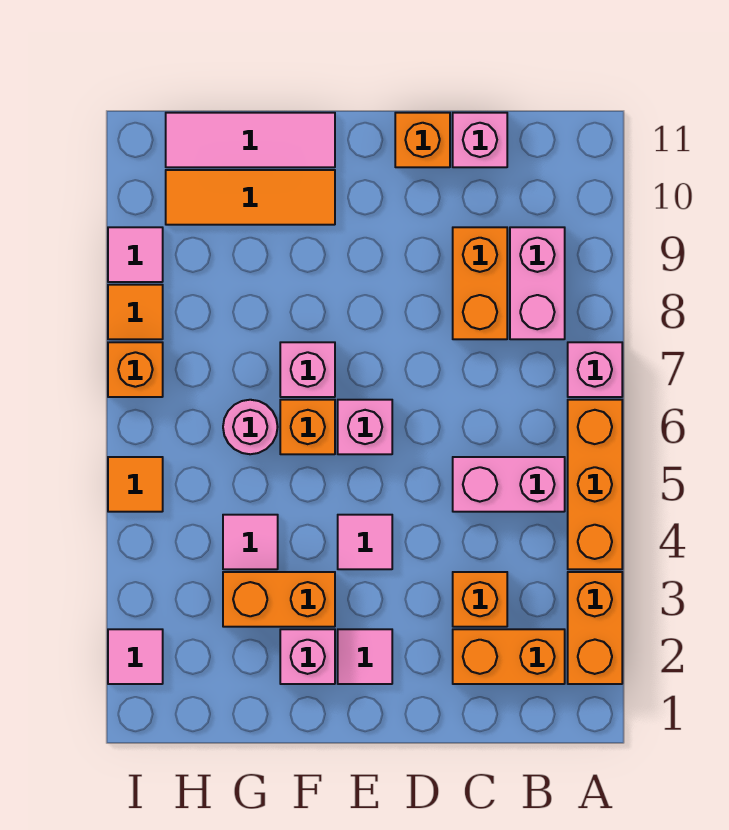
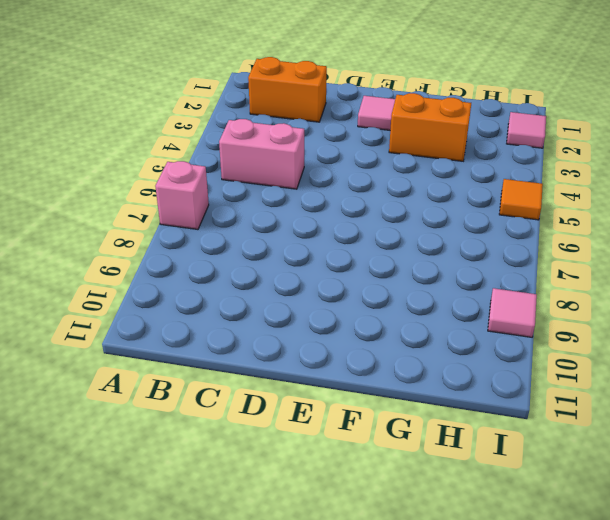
none -> orange brick A2:A3 level 1
none -> orange brick A4:A6 level 1
none -> pink brick B8:B9 level 1

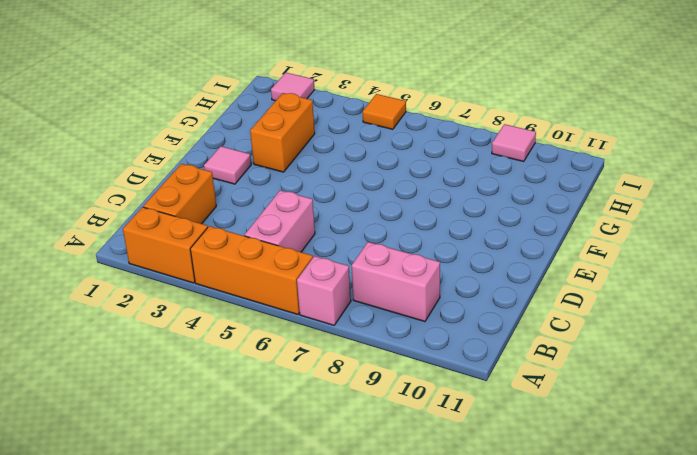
none -> orange brick C3 level 1
none -> orange brick C8:C9 level 1
none -> pink brick C11 level 1

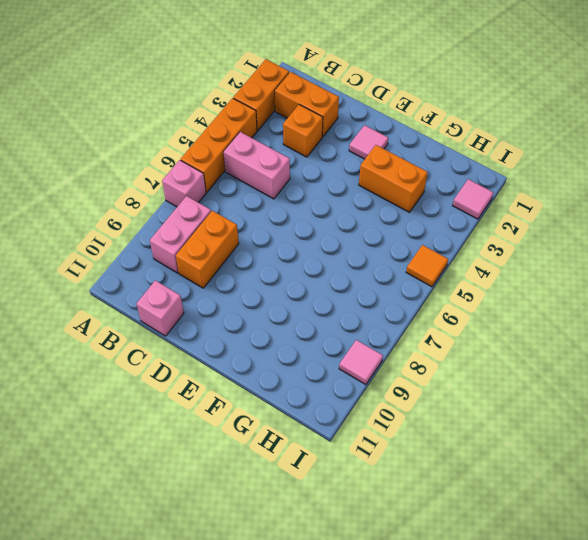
none -> orange brick D11 level 1
none -> pink tile E4 level 1
none -> pink brick E6 level 1

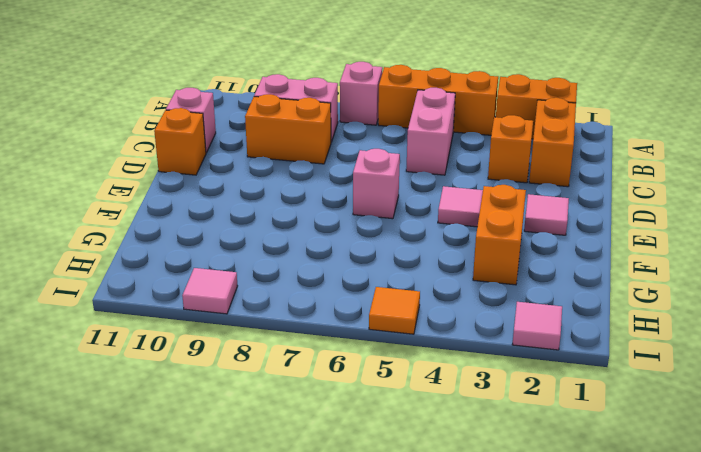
none -> pink brick F2 level 1
none -> orange brick F6 level 1
none -> pink brick F7 level 1

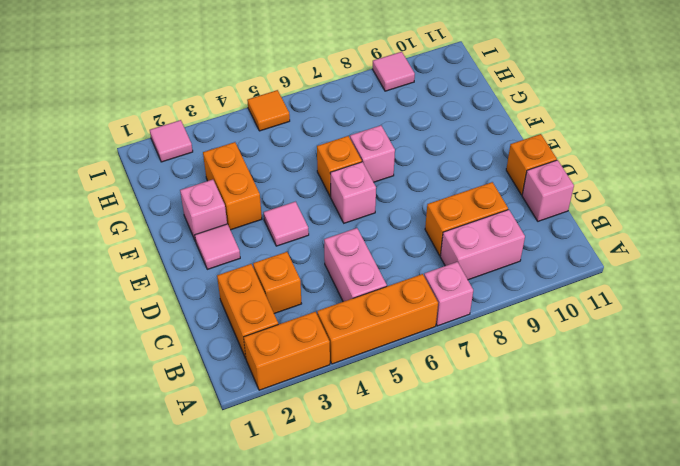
none -> orange tile F10:H10 level 1
none -> pink tile F11:H11 level 1
none -> pink tile G4 level 1

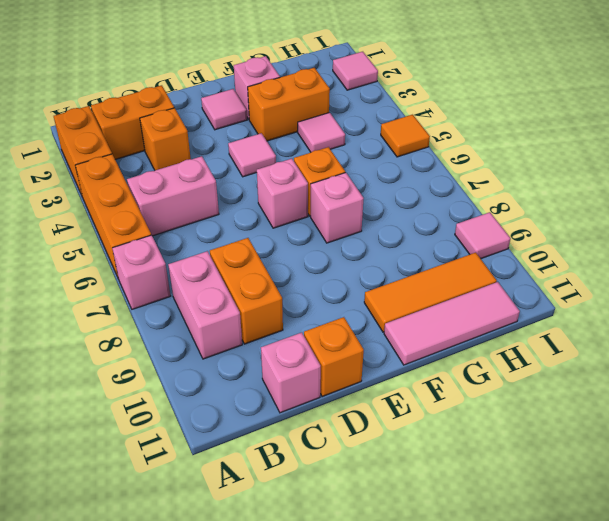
none -> pink round brick G6 level 1
none -> orange brick I7 level 1
none -> orange tile I8 level 1

